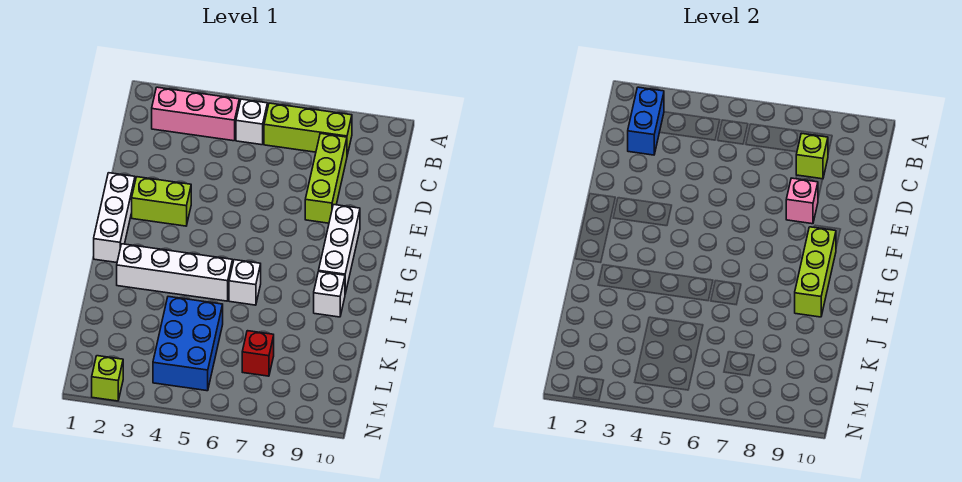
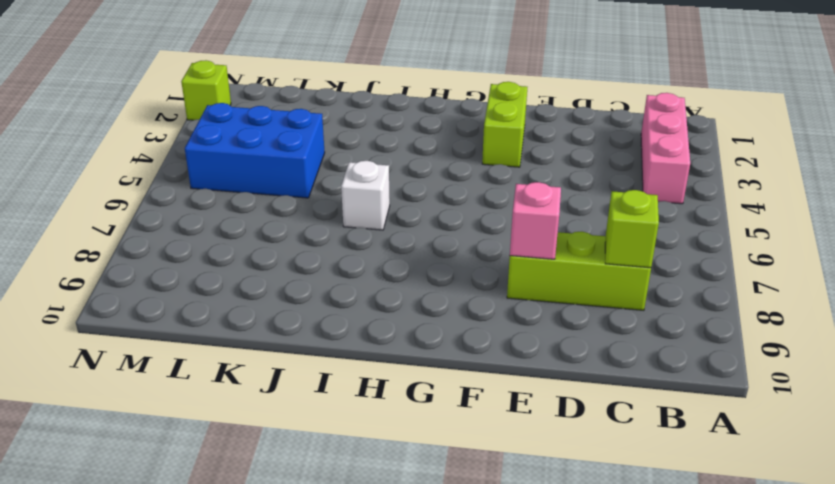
none -> white brick B5 level 1
none -> lime brick B6:B8 level 1
none -> white brick F1:H1 level 1

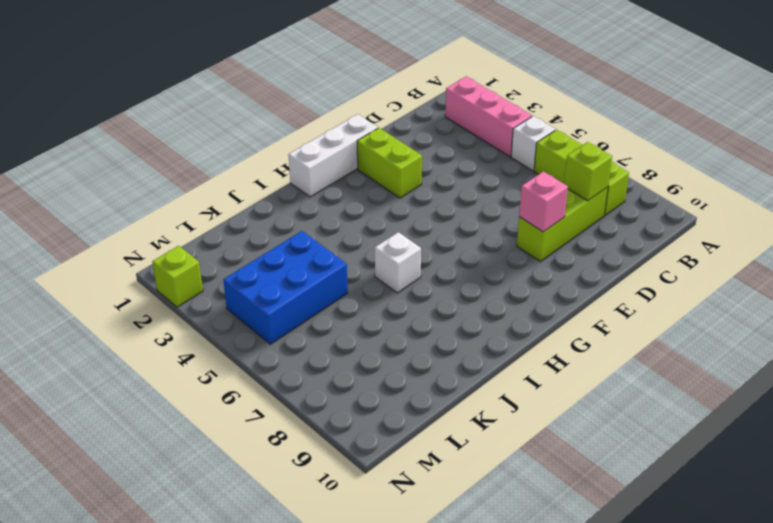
none -> white brick F9:H9 level 1
none -> white brick I2:I5 level 1
none -> white brick I9 level 1

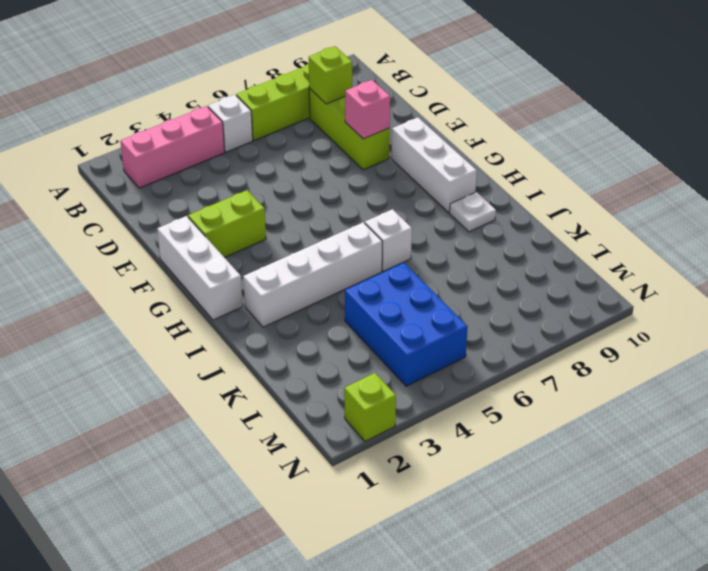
white plate I9 level 1 -> white brick I9 level 1
none -> red brick L7 level 1
none -> blue brick B2:C2 level 2
none -> lime brick G9:I9 level 2

